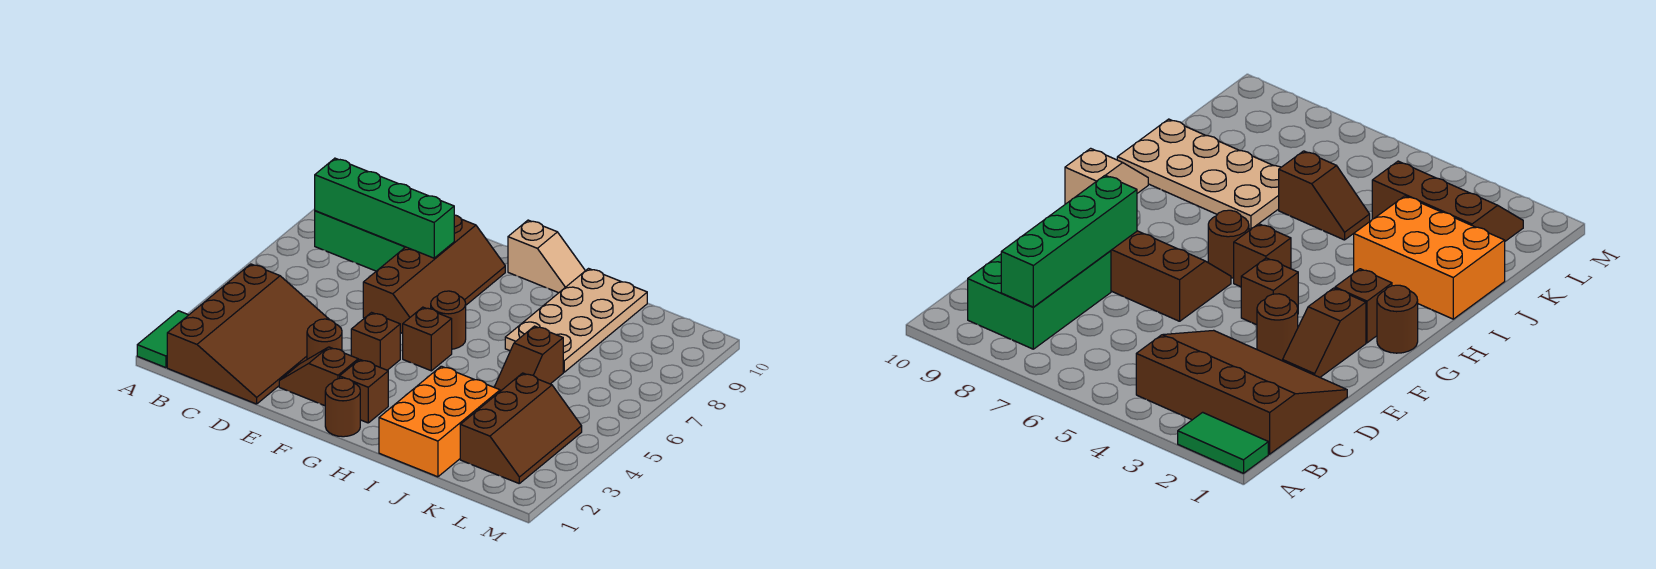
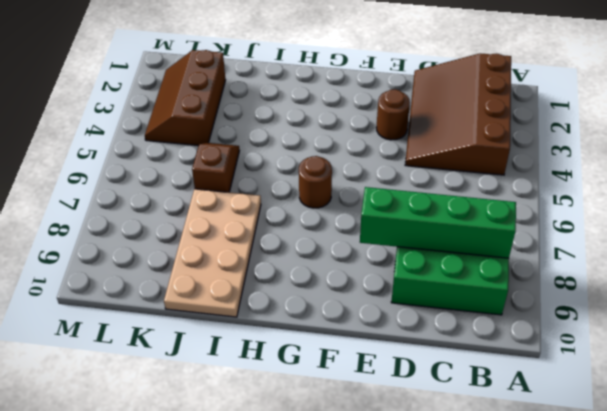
none -> green tile A1:A2 level 1
none -> brown slope E2:F2 level 1 top F
none -> brown slope E6:F9 level 1 top E

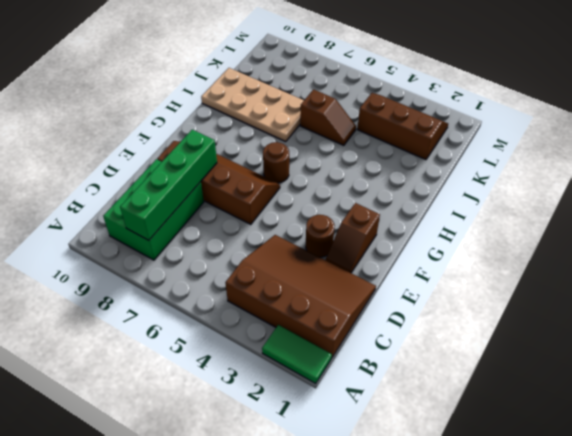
none -> brown brick F4 level 1
none -> brown round brick G1 level 1
none -> brown brick G2 level 1

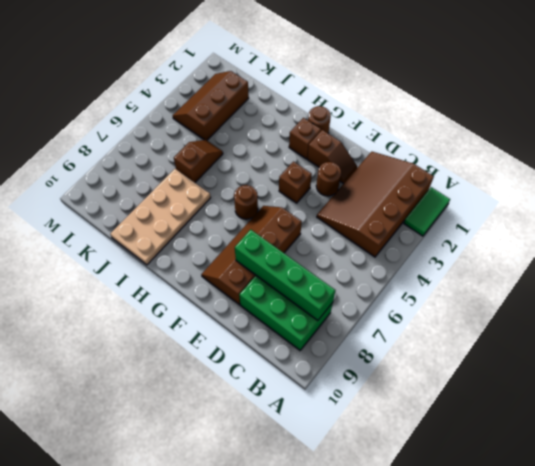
none -> brown brick G5 level 1
none -> tan slope G10:H10 level 1 top G
none -> orange brick I1:J3 level 1

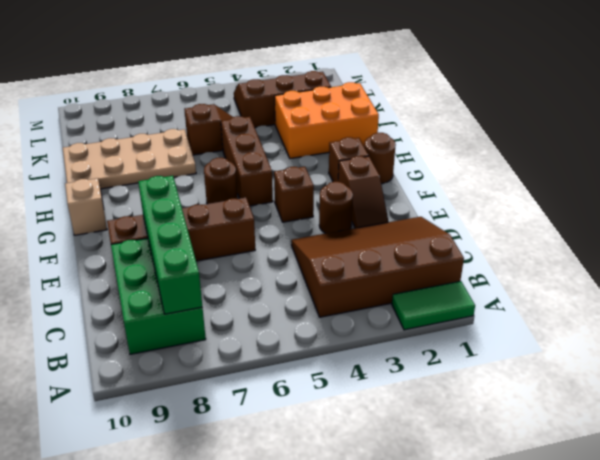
brown brick G5:I5 level 1 -> brown brick G5 level 1

